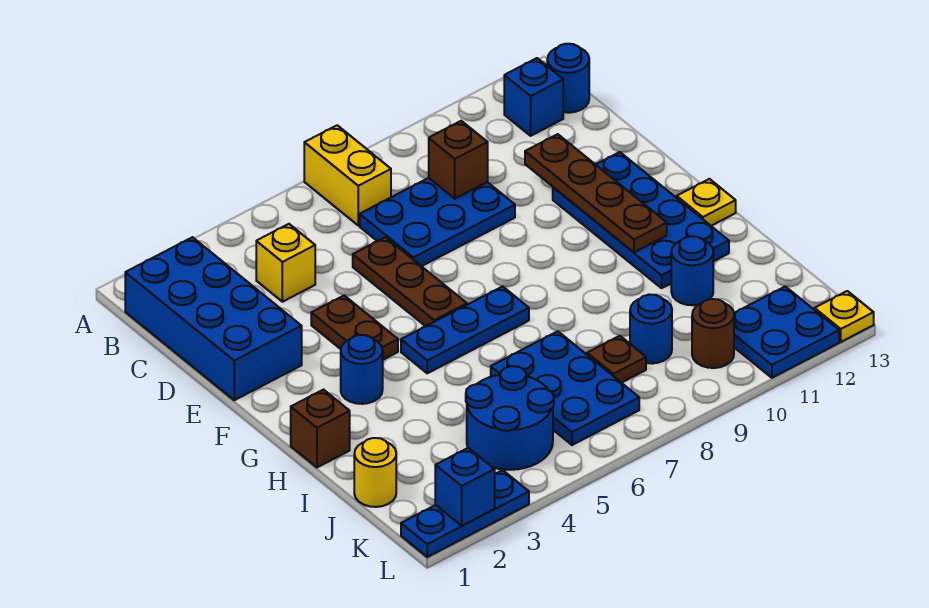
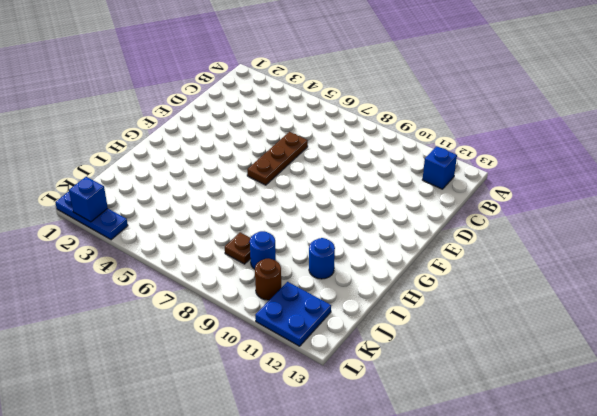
none -> yellow brick A7:B7 level 1
none -> blue brick B1:E2 level 1
none -> blue round brick B13 level 1

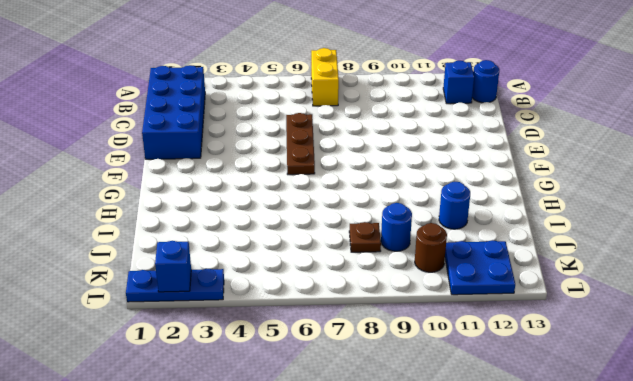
none -> yellow brick C4 level 1
none -> blue plate C7:D9 level 1
none -> brown plate E4:F4 level 1

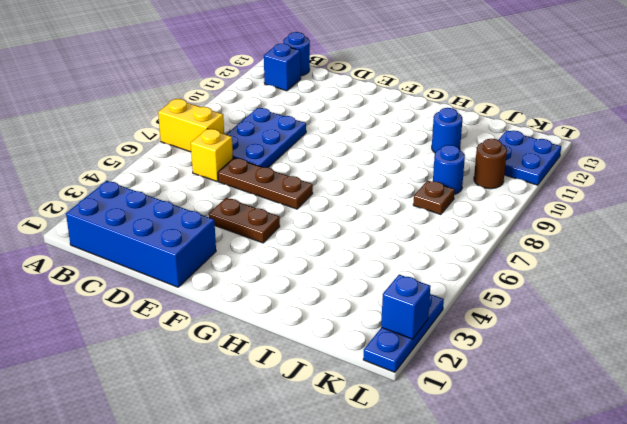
yellow brick C6 level 1 -> yellow brick C4 level 1
none -> blue plate E11:H12 level 1
none -> blue round brick G3 level 1
none -> blue plate G5:G7 level 1

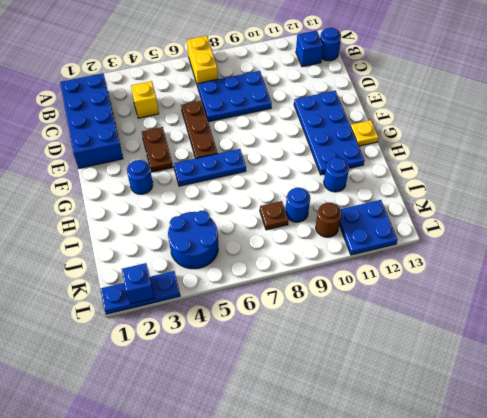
none -> brown brick H1 level 1
none -> blue plate I6:K7 level 1
none -> yellow round brick J1 level 1

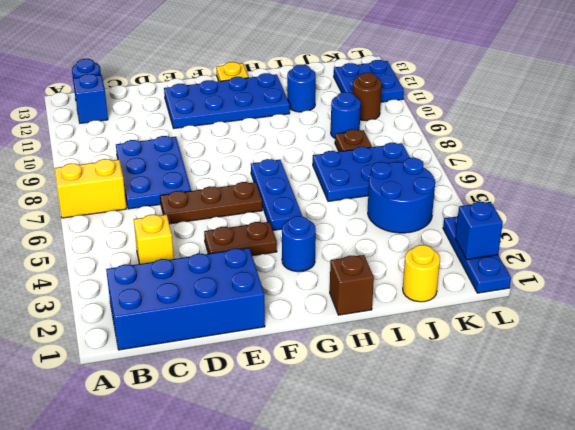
none -> yellow plate L13 level 1
none -> brown brick C9 level 2
none -> brown plate D11:G11 level 2

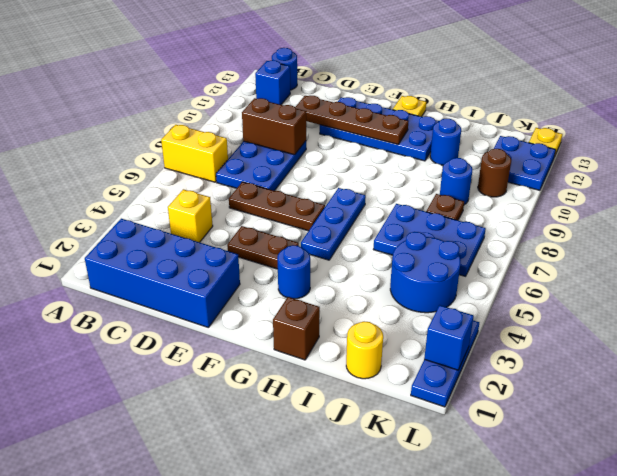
brown brick C9:D9 level 2 -> brown brick C9 level 2

